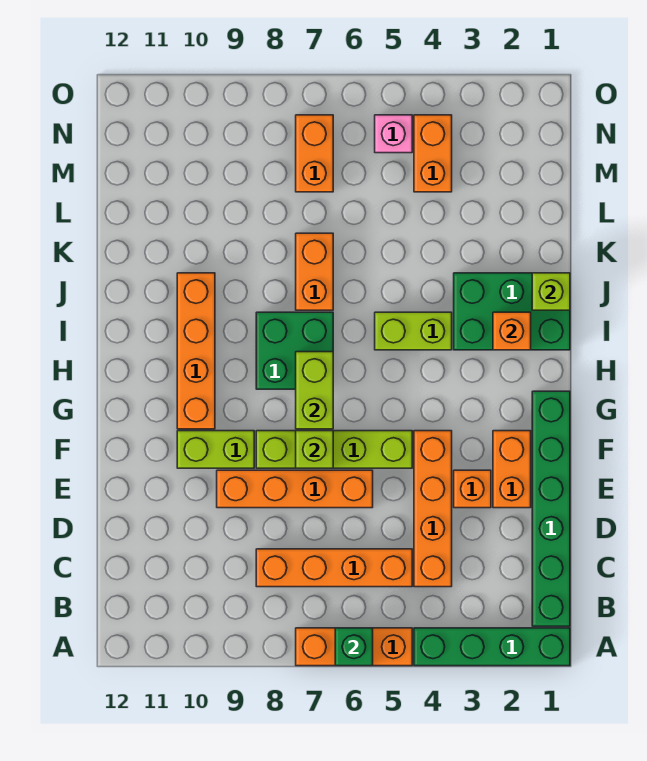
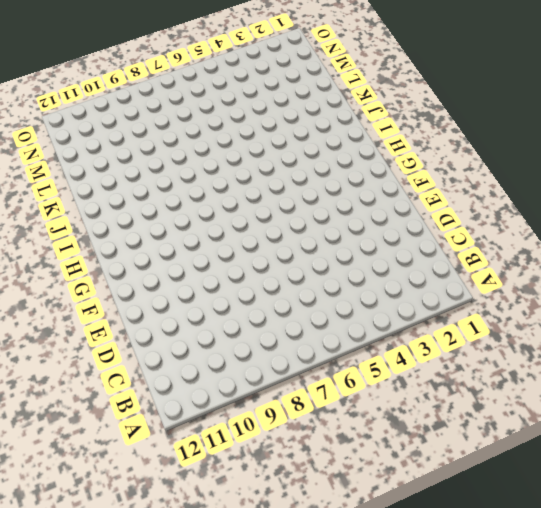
none -> green brick A1:A4 level 1
none -> orange brick A5:A7 level 1
none -> green brick B1:G1 level 1

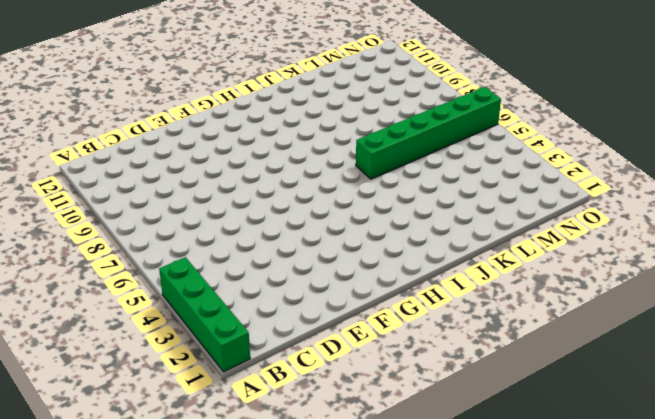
green brick J6:O6 level 1 -> green brick B1:G1 level 1
none -> orange brick A5:A7 level 1
none -> orange brick C4:F4 level 1
none -> orange brick C5:C8 level 1

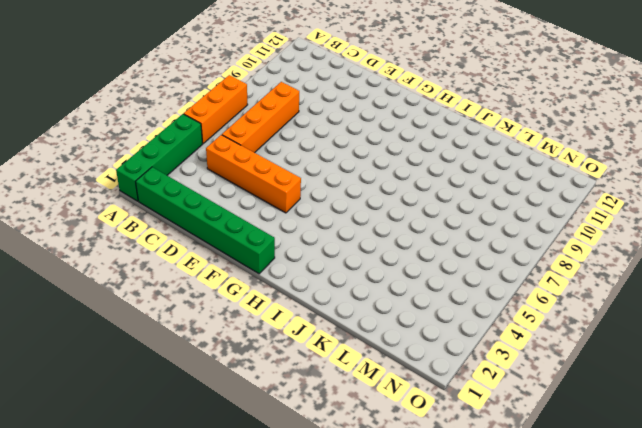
none -> orange brick E2:F2 level 1
none -> orange brick E3 level 1
none -> orange brick E6:E9 level 1

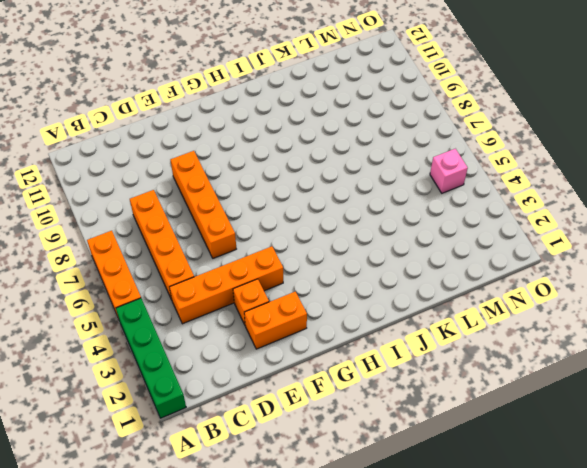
none -> green brick B1:G1 level 1
none -> lime brick F5:F8 level 1
none -> lime brick F9:F10 level 1

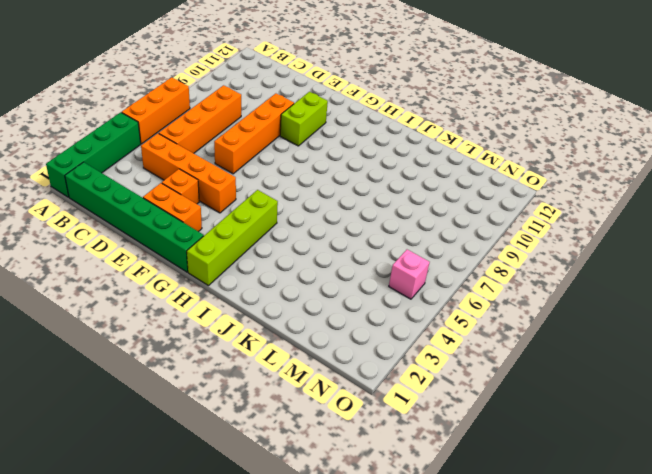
lime brick H1:H4 level 1 -> lime brick F5:F8 level 1
none -> orange brick G10:J10 level 1
none -> green brick H7:I8 level 1
none -> green brick I1:J3 level 1

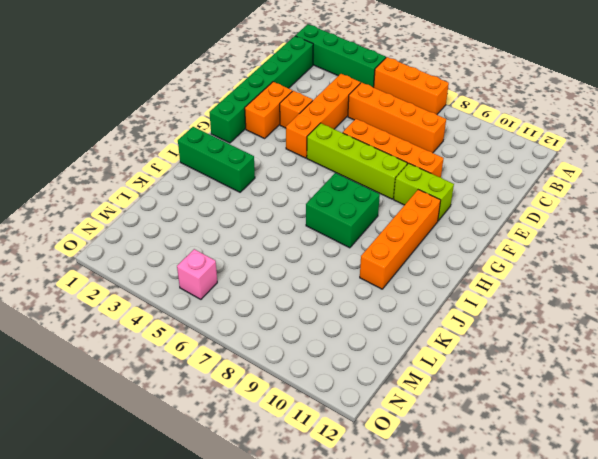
green brick I1:I3 level 1 -> green brick I1:J3 level 1
none -> lime brick I4:I5 level 1
none -> orange brick J7:K7 level 1
none -> orange brick M4:N4 level 1

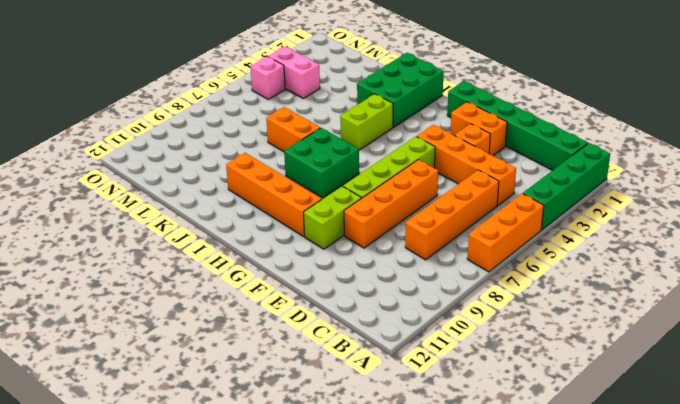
pink brick M4:N4 level 1 -> orange brick M4:N4 level 1
none -> orange brick M7:N7 level 1
none -> green brick A6 level 2
none -> lime brick F7 level 2

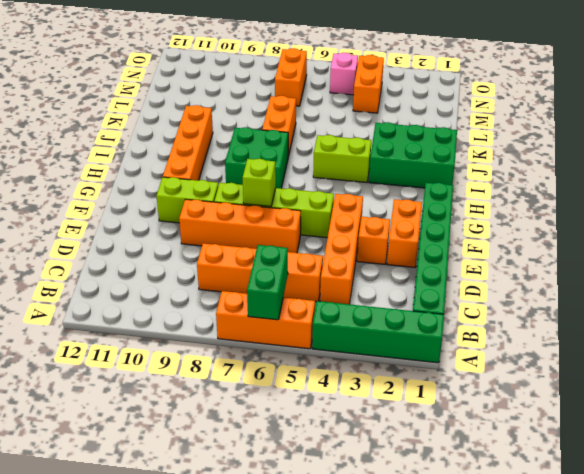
green brick A6:B6 level 2 -> green brick A6 level 2
none -> lime brick G7:H7 level 2
none -> orange brick I2 level 2
none -> lime brick J1 level 2

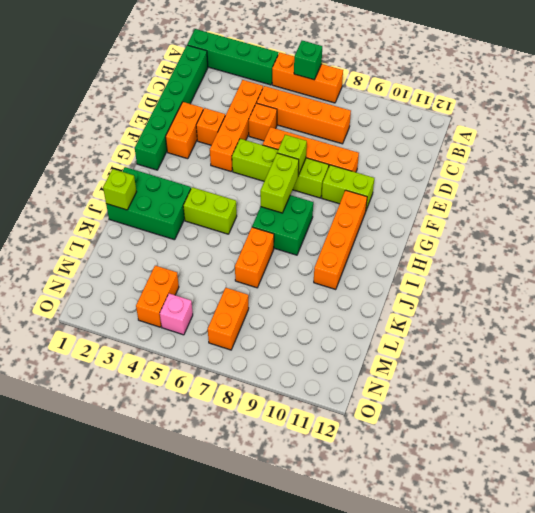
orange brick D5 level 1 -> orange brick I2 level 2

